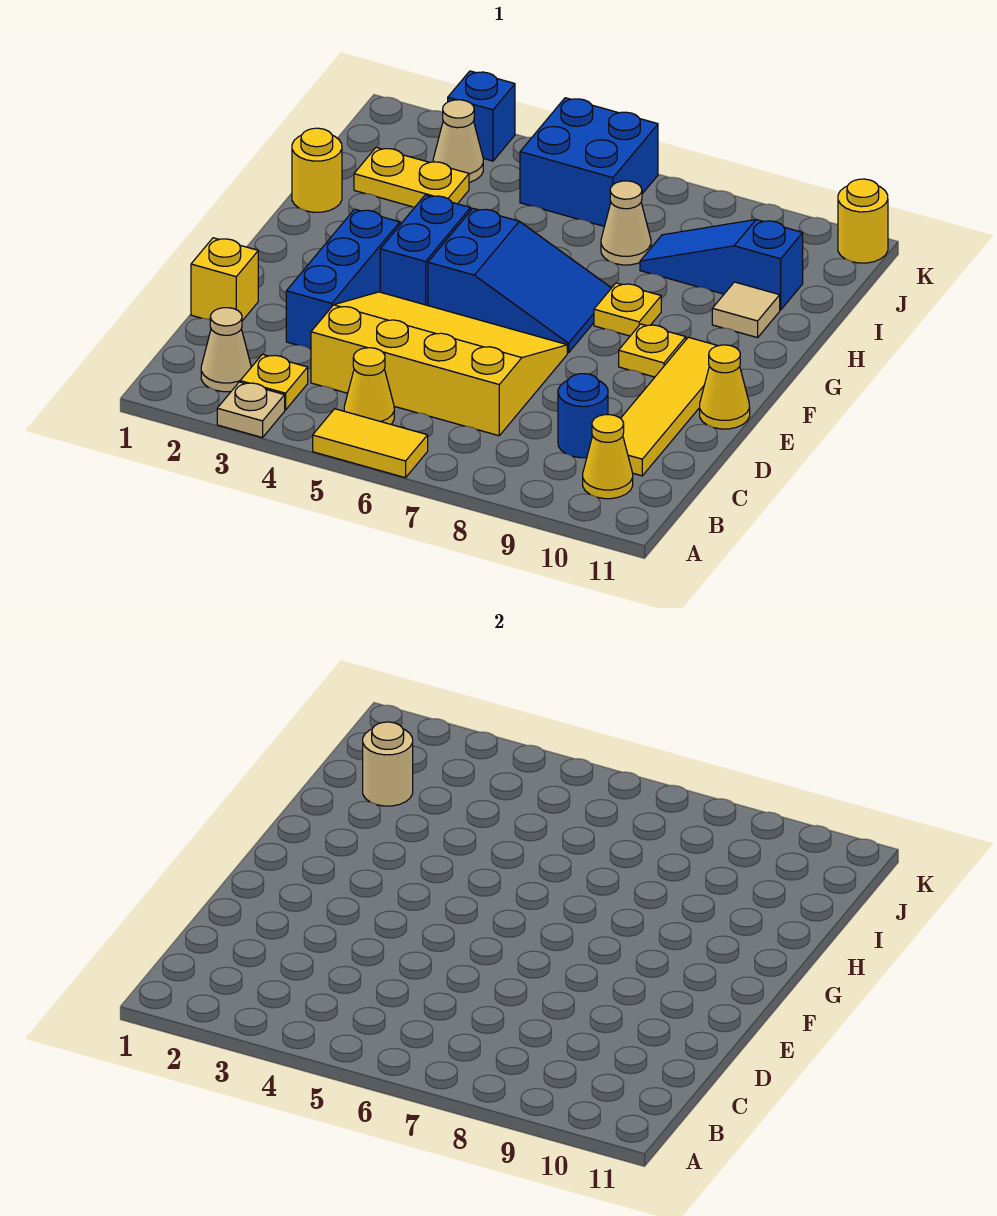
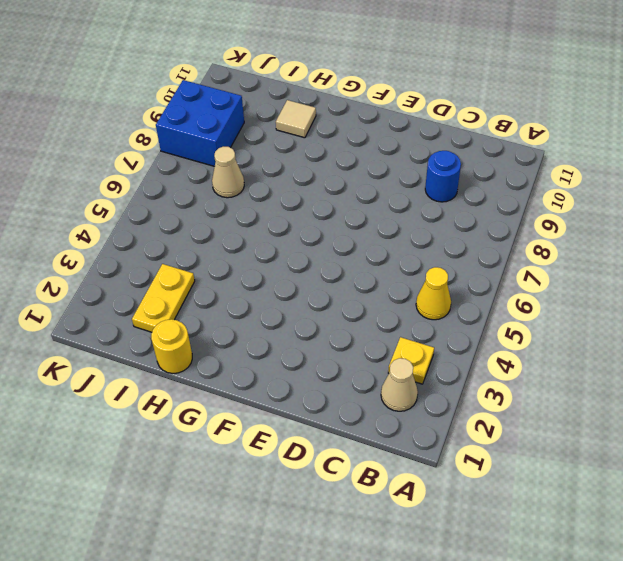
blue brick J8:K9 level 1 -> blue brick J5:K6 level 1
none -> tan plate A3 level 1
none -> yellow tile A5:A6 level 1
none -> yellow cone B10 level 1

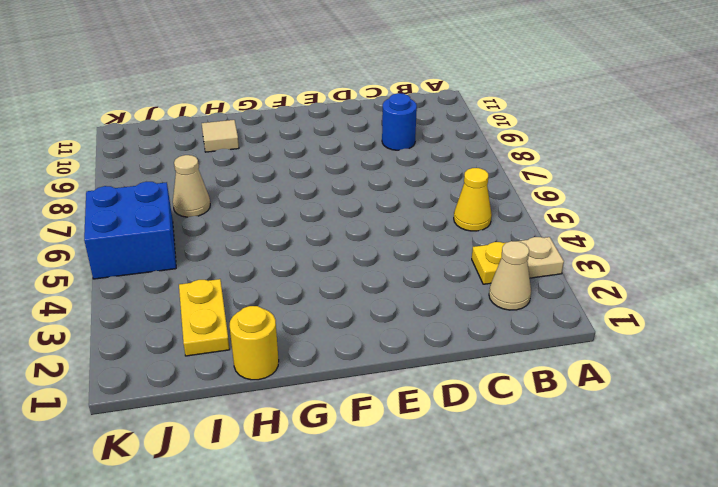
none -> yellow tile A5:A6 level 1
none -> yellow cone B10 level 1
none -> yellow slope C4:E7 level 1 top C

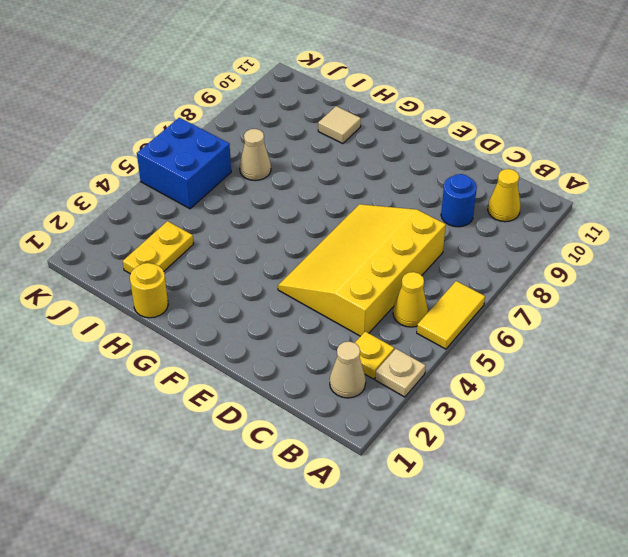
none -> yellow tile C10:F10 level 1
none -> yellow brick D1 level 1
none -> blue brick D3:F3 level 1

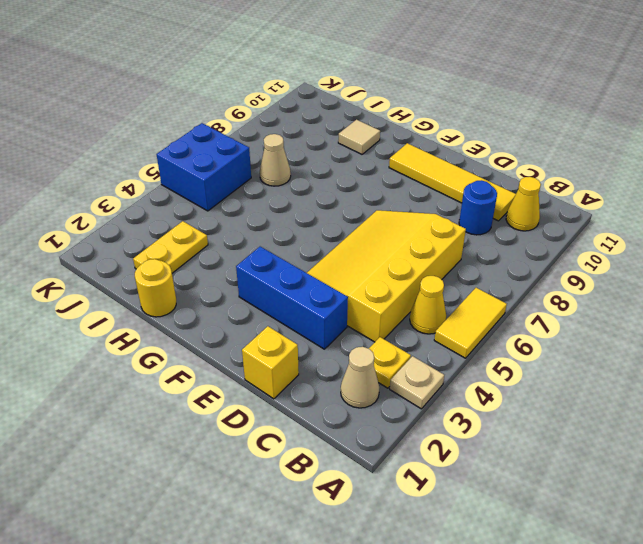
none -> yellow cone E11 level 1
none -> blue brick F4:G4 level 1
none -> blue slope F5:G7 level 1 top 5

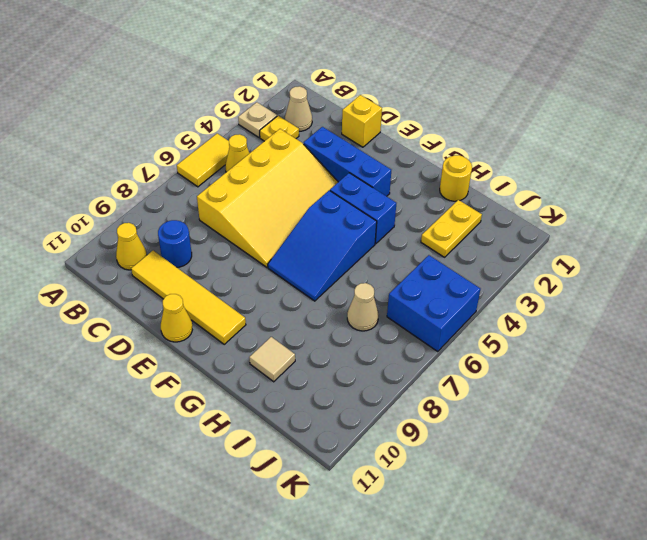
none -> yellow plate F9 level 1
none -> yellow plate G8 level 1
none -> blue slope I8:I10 level 1 top 10

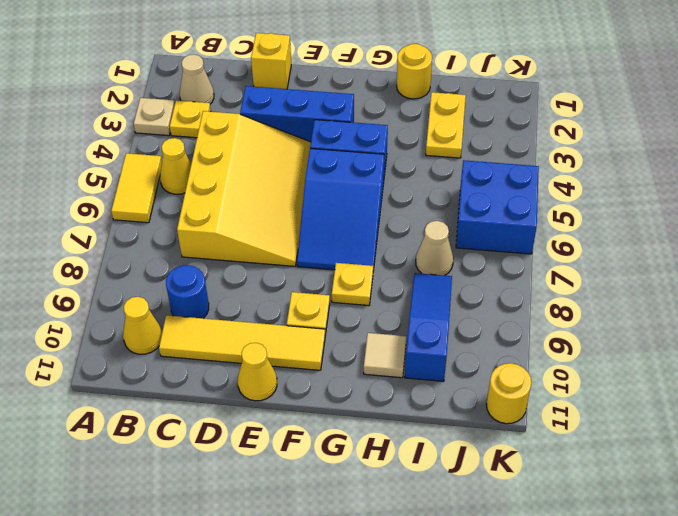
none -> tan cone J3 level 1
none -> blue brick K3 level 1
none -> tan round brick I2 level 2

